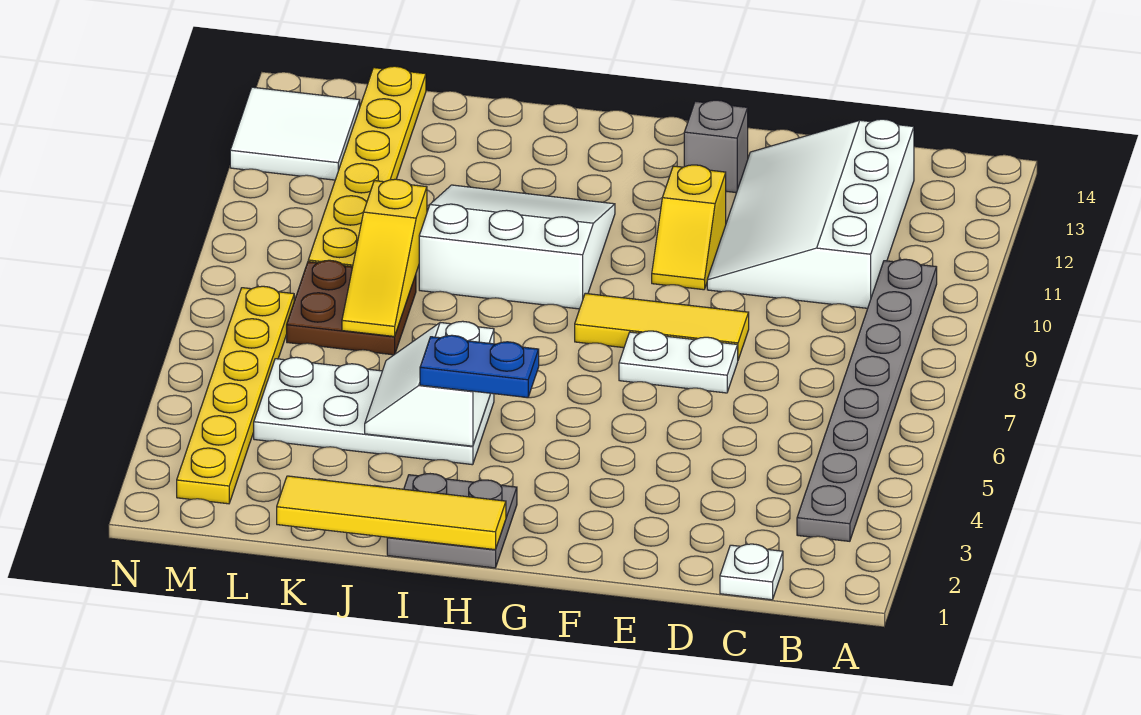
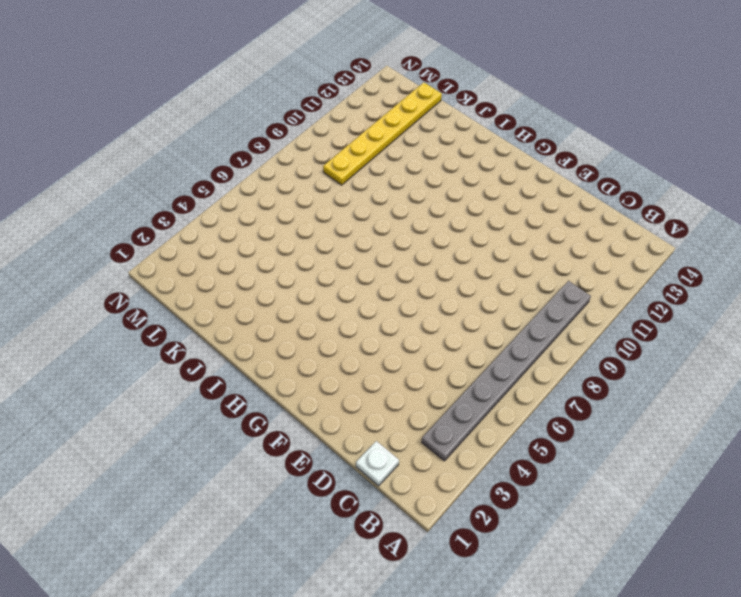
none -> white slope C10:E13 level 1 top C
none -> white plate E7:F7 level 1
none -> yellow tile E8:G8 level 1

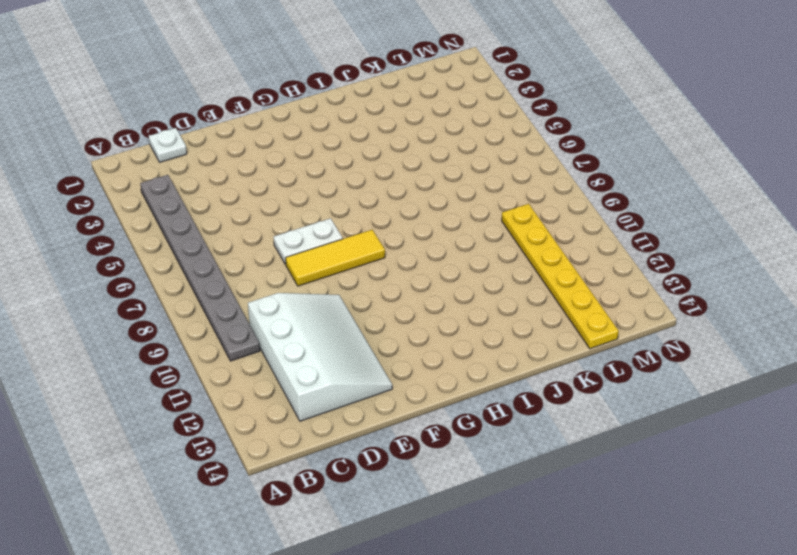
none -> yellow slope F10:F11 level 1 top 11
none -> grey brick F13 level 1
none -> grey plate H1:I2 level 1

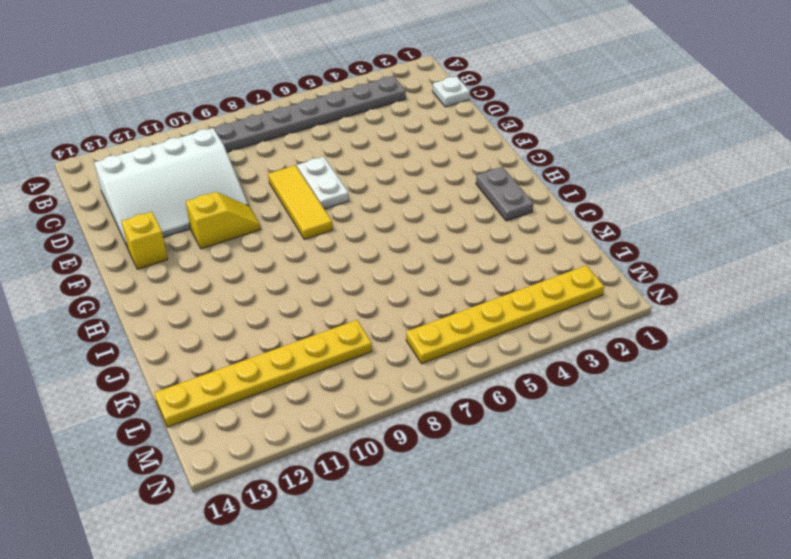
yellow brick F13 level 1 -> grey brick F13 level 1
grey plate H2:I2 level 1 -> grey plate H1:I2 level 1
none -> white slope H9:J11 level 1 top 9
none -> white plate I4:L5 level 1
none -> brown plate K7:L8 level 1

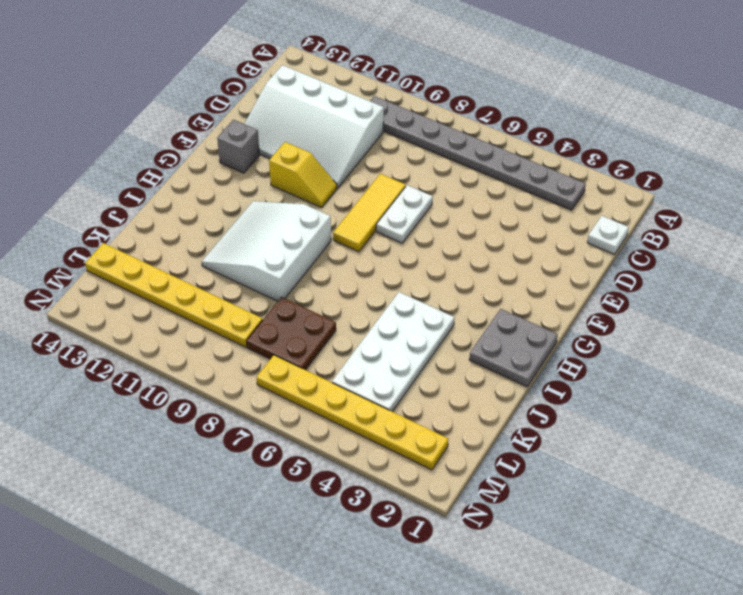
none -> white tile M12:N13 level 1
none -> yellow tile H1:K1 level 2
none -> white slope I4:J5 level 2 top I

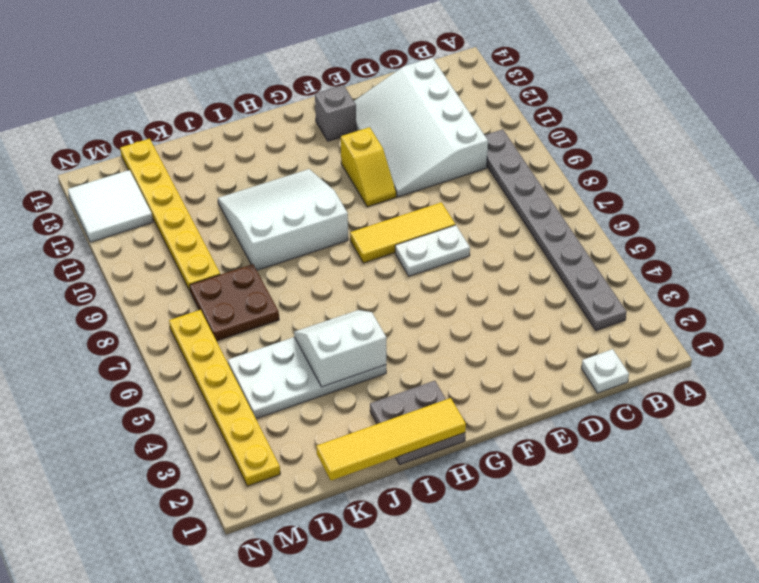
white slope I4:J5 level 2 top 4 -> white slope I4:J5 level 2 top I
none -> yellow slope K7:K9 level 2 top 9
none -> blue plate H4:I4 level 3

